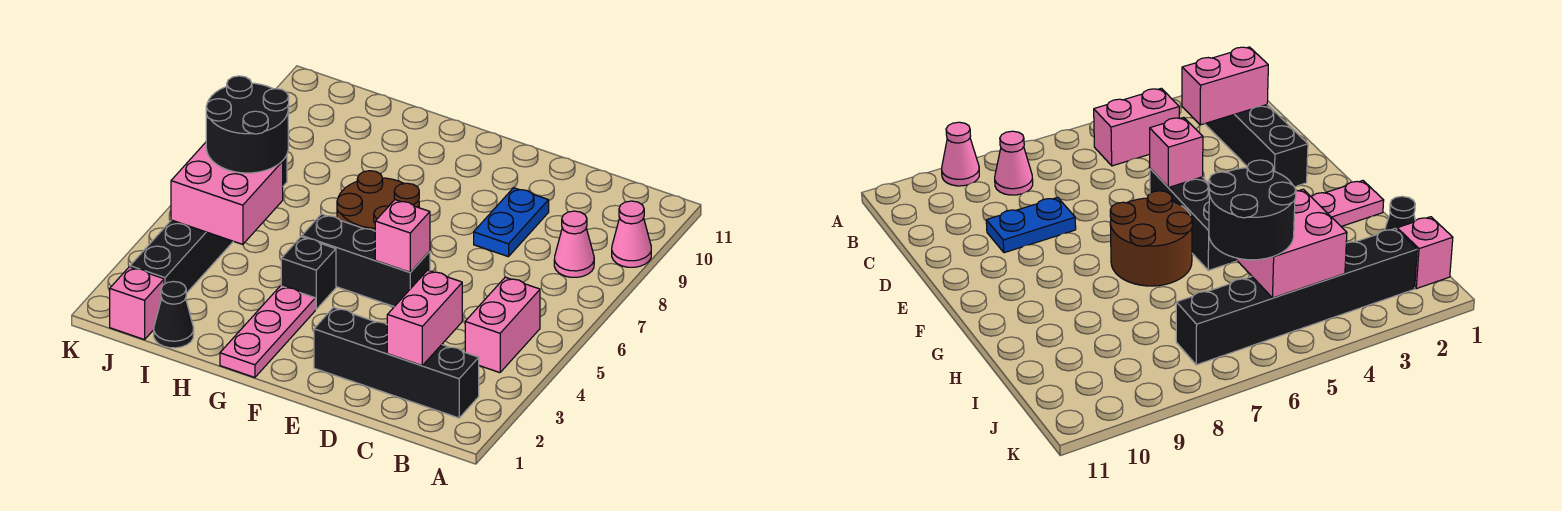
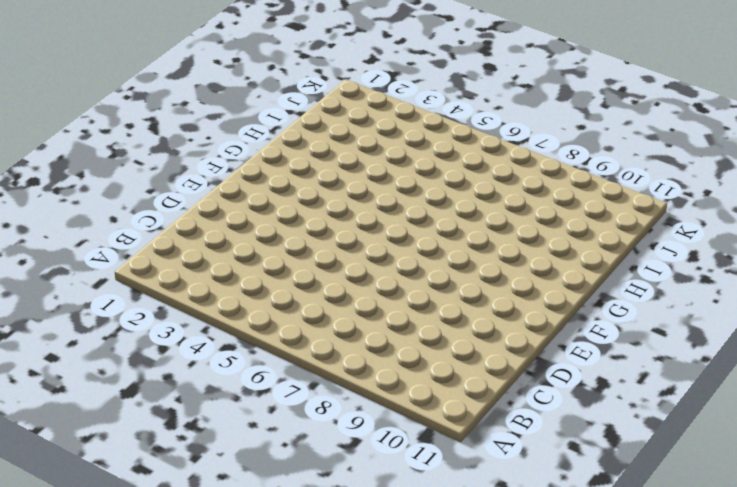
none -> pink cone A9 level 1
none -> black brick B2:E2 level 1
none -> pink brick B4:B5 level 1

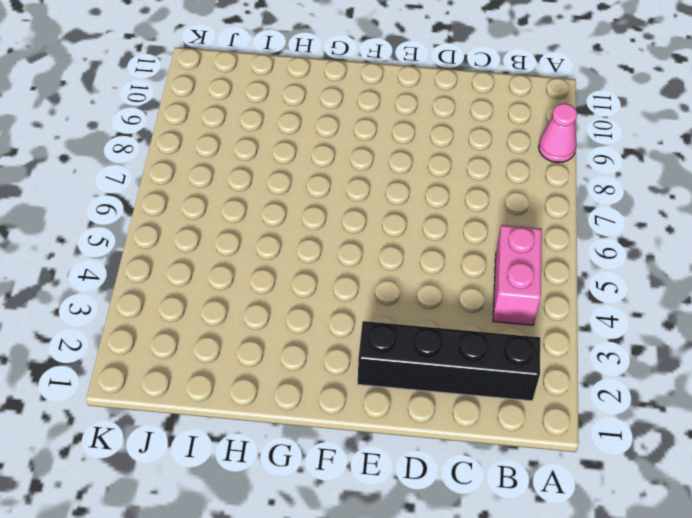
none -> pink cone B8 level 1
none -> blue plate D8:D9 level 1
none -> black brick E5:G5 level 1

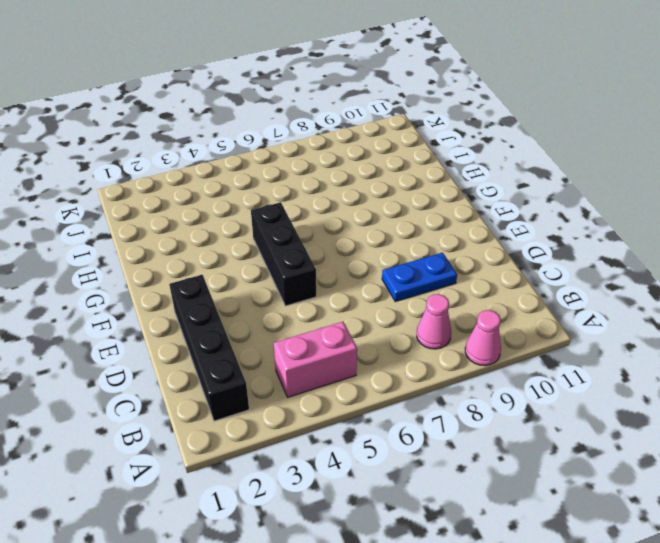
none -> brown round brick F6:G7 level 1
none -> pink plate G1:G3 level 1
none -> black brick G4 level 1

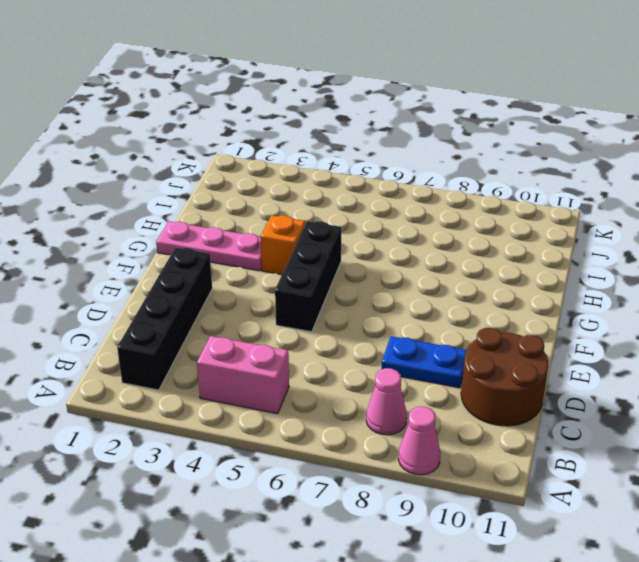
brown round brick C10:D11 level 1 -> brown round brick F6:G7 level 1
orange brick G4 level 1 -> black brick G4 level 1
none -> black cone I1 level 1
none -> pink brick J1 level 1
none -> black brick J2:J7 level 1

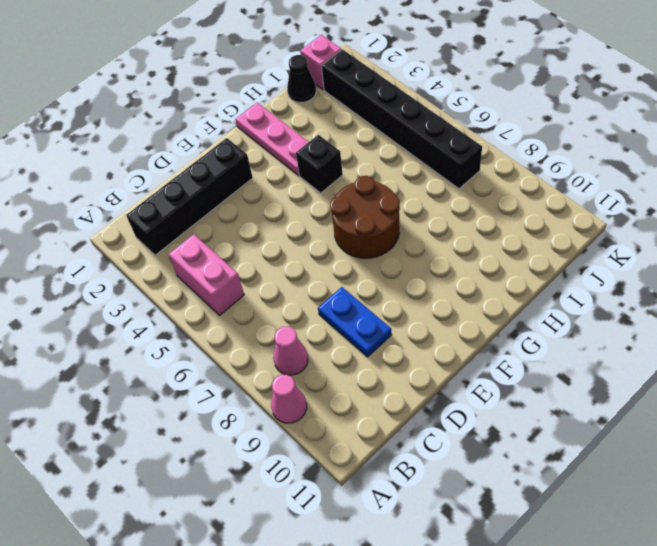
none -> black brick E5:G5 level 1
none -> pink brick C2:C3 level 2
none -> pink brick E5 level 2

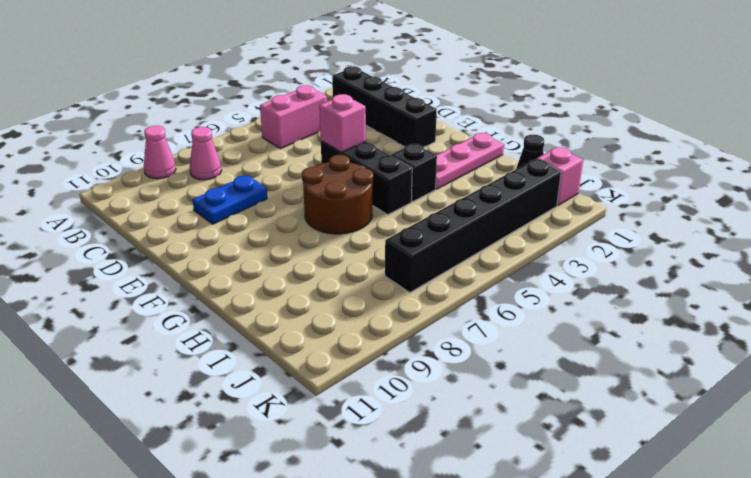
none -> pink brick C2:C3 level 2
none -> pink brick I4:J5 level 2
none -> black round brick I5:J6 level 3

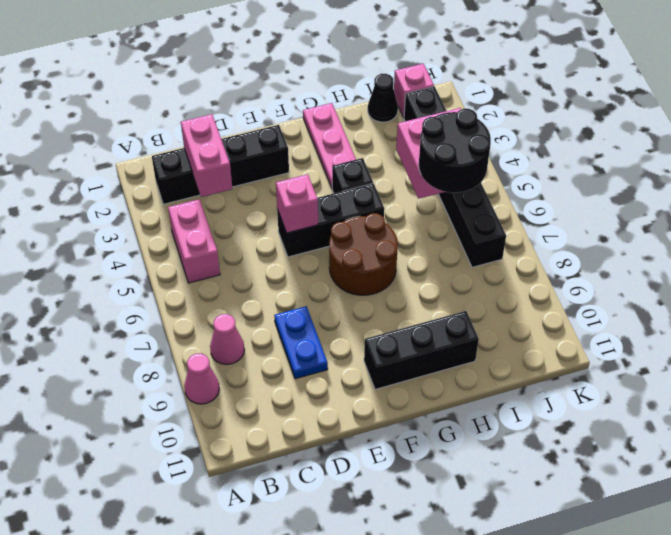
black brick F10:H10 level 1 -> none

